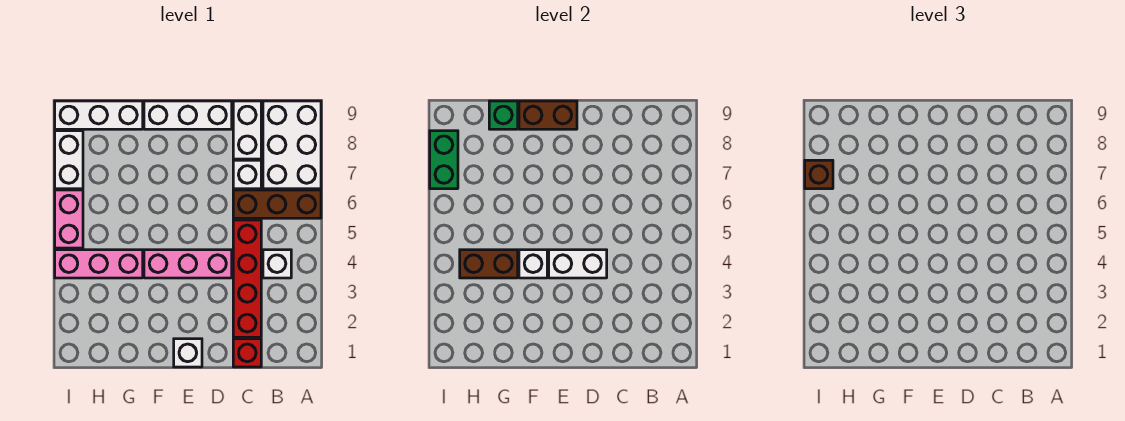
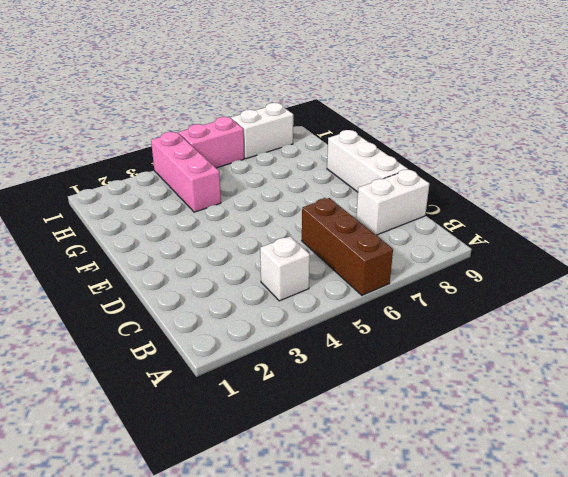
none -> white brick A7:B9 level 1
none -> red brick C1 level 1
none -> red brick C2:C5 level 1

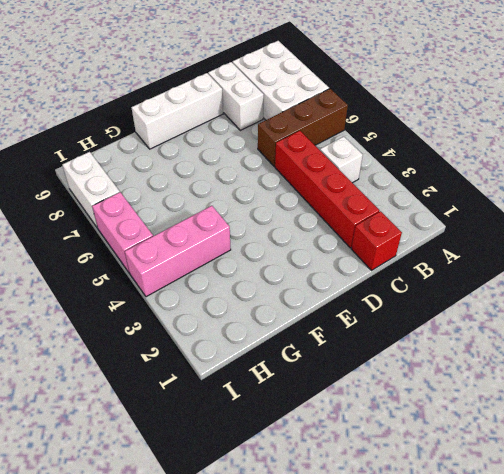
none -> white brick C7 level 1
none -> pink brick D4:F4 level 1
none -> white brick E1 level 1

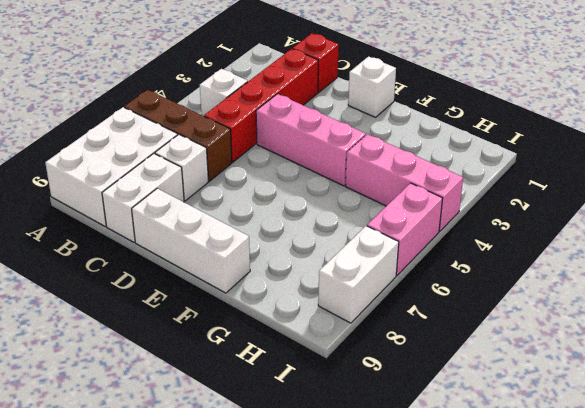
none -> white brick G9:I9 level 1
none -> white brick D4:E4 level 2
none -> brown brick E9:F9 level 2

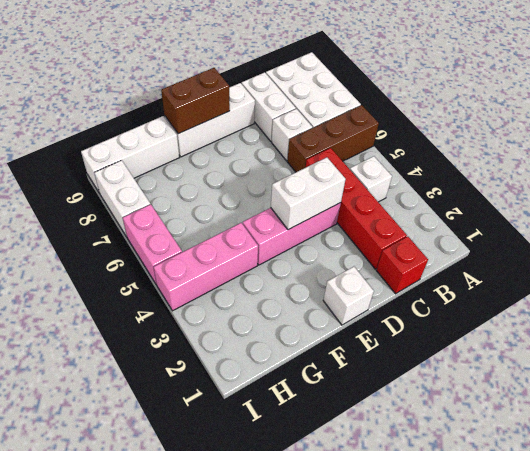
none -> white brick F4 level 2
none -> brown brick G4:H4 level 2
none -> green brick G9 level 2

